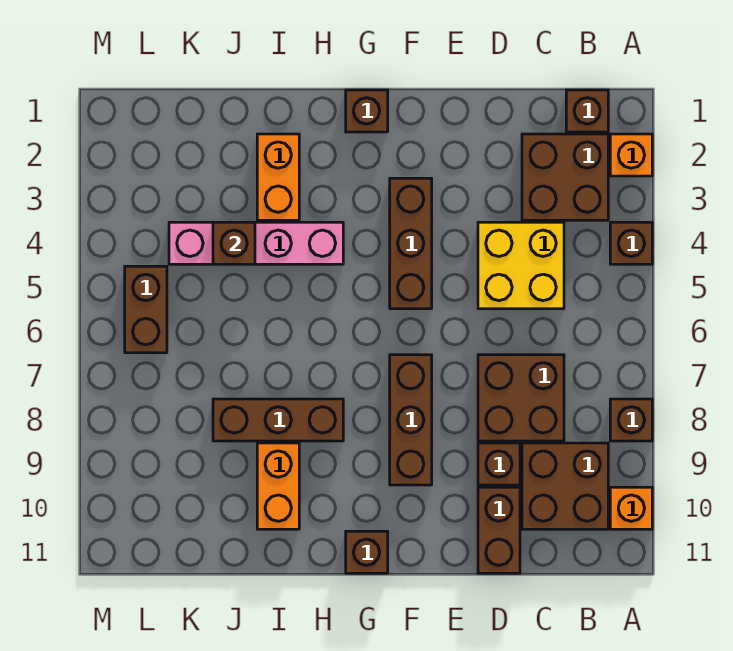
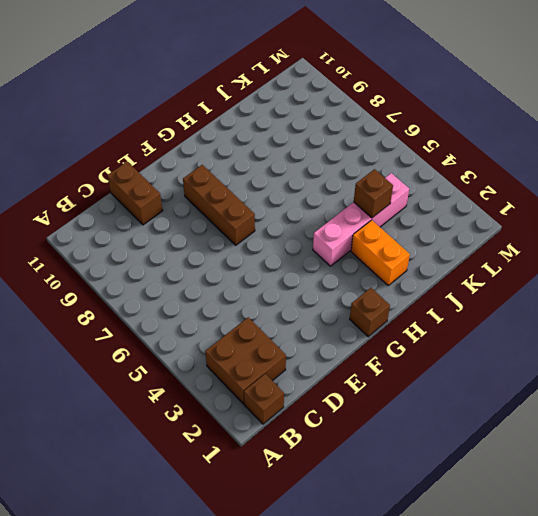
none -> orange brick A2 level 1
none -> brown brick A4 level 1
none -> brown brick A8 level 1

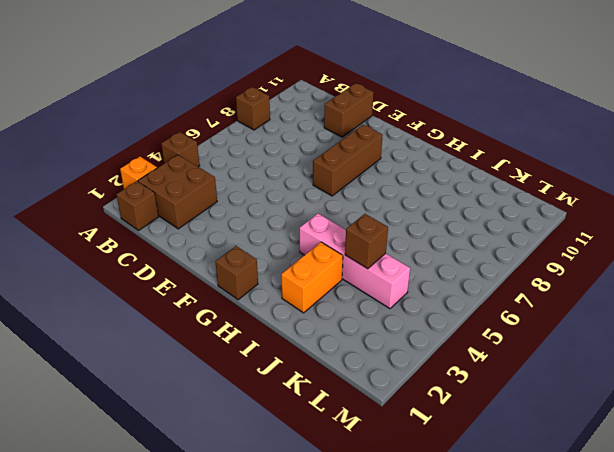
none -> orange brick A10 level 1
none -> brown brick B9:C10 level 1
none -> yellow brick C4:D5 level 1

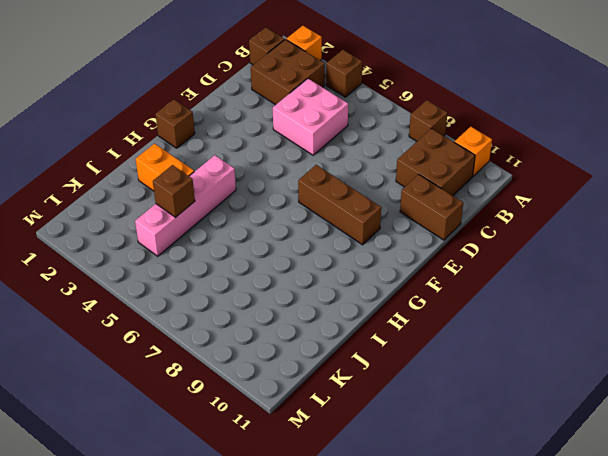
pink brick C4:D5 level 1 -> yellow brick C4:D5 level 1
none -> brown brick C7:D8 level 1
none -> brown brick D9 level 1
none -> brown brick F3:F5 level 1

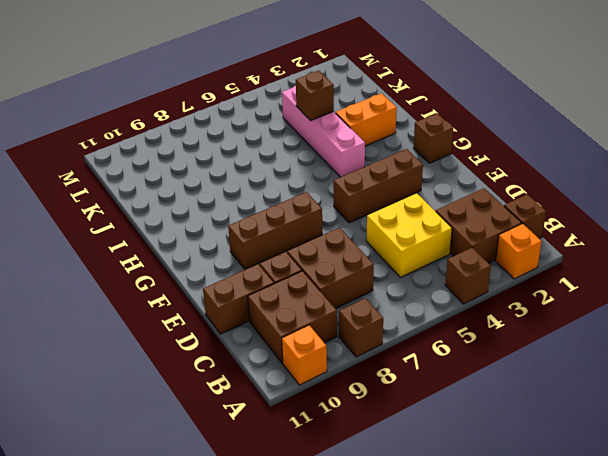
none -> brown brick G11 level 1
none -> brown brick H8:J8 level 1
none -> orange brick I9:I10 level 1

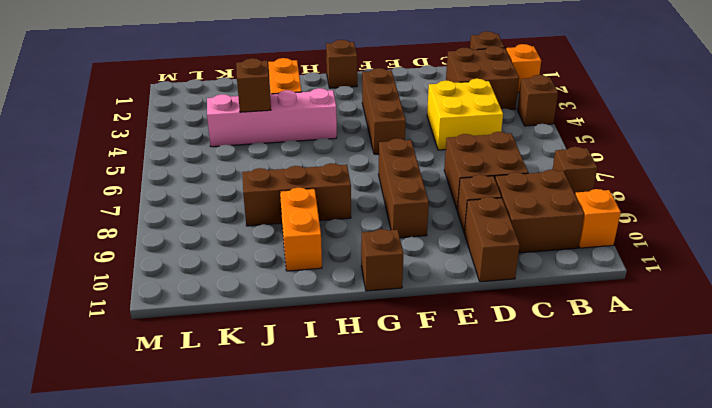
none -> brown brick L5:L6 level 1

